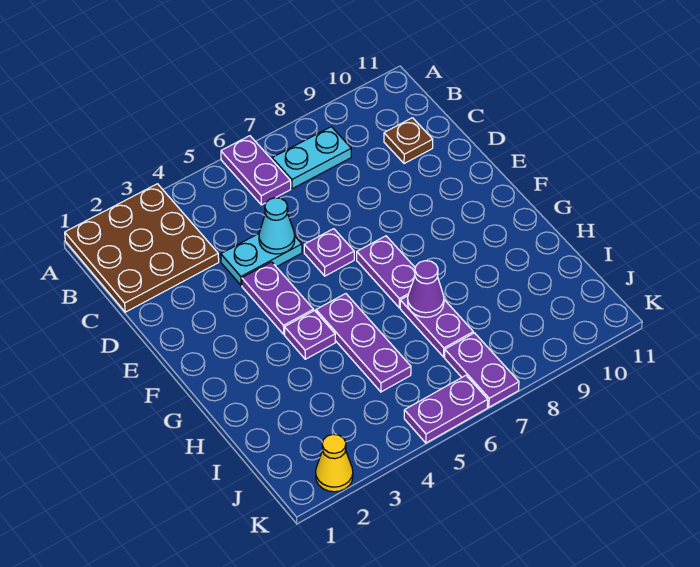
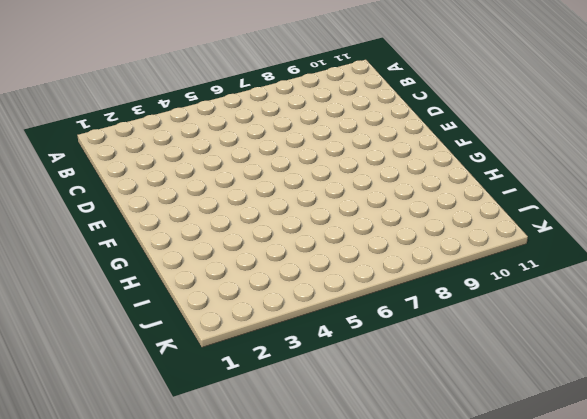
none -> brown plate A1:C3 level 1
none -> purple plate A6:B6 level 1
none -> cyan plate B7:B8 level 1

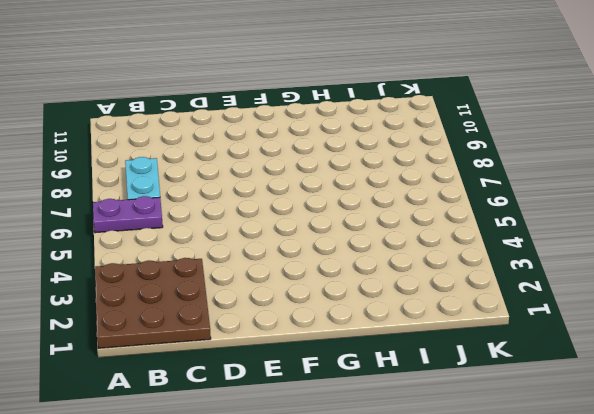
none -> brown plate C10 level 1
none -> cyan plate D4:D5 level 1
none -> purple plate E4:F4 level 1

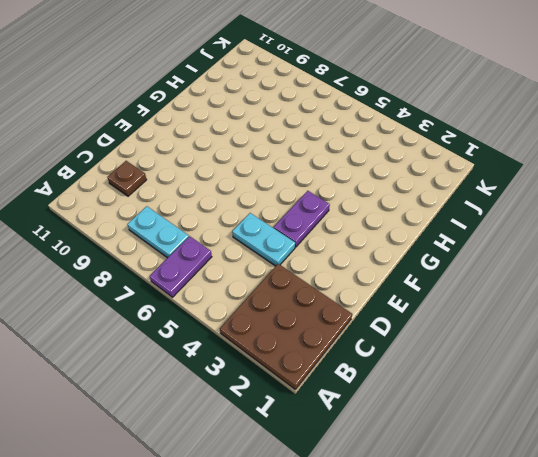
none -> purple plate E6 level 1
none -> purple plate F7:G7 level 1
none -> purple plate G4 level 1

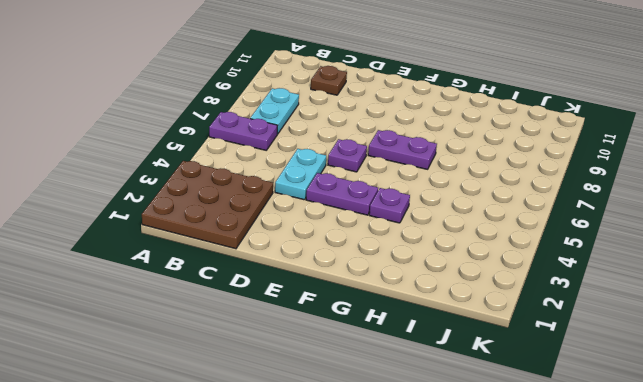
none -> purple plate G5:I5 level 1
none -> purple plate H7:I7 level 1
none -> purple plate J7:K7 level 1

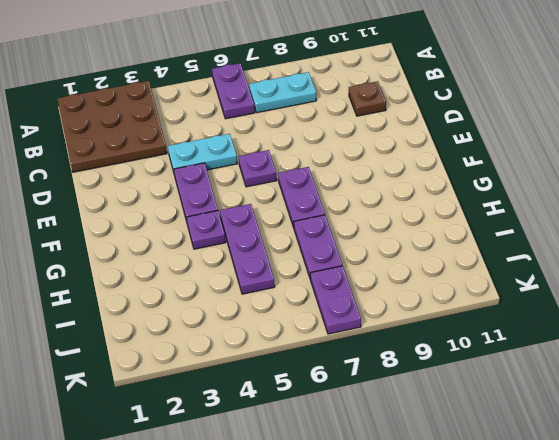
none -> yellow cone K2 level 1
none -> purple plate K5:K6 level 1
none -> cyan cone D5 level 2

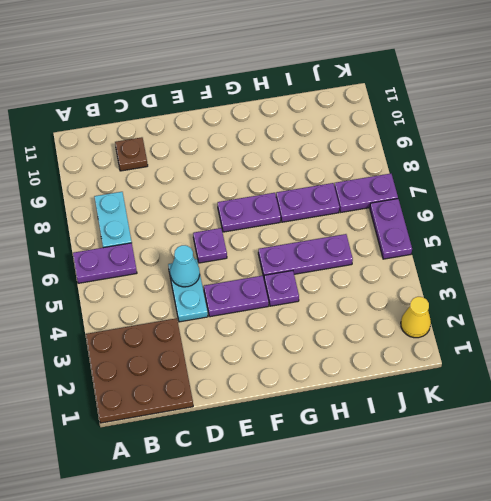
none -> purple cone H7 level 2

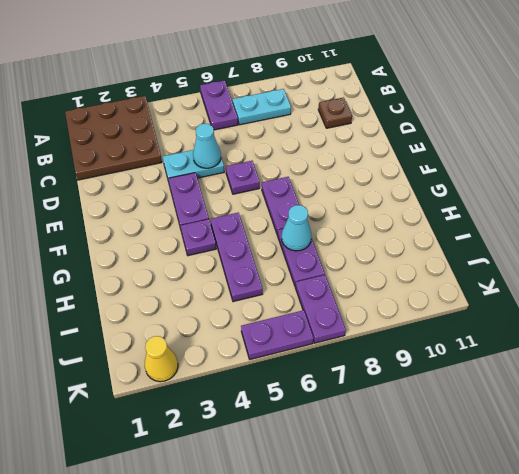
cyan cone H7 level 2 -> purple cone H7 level 2

